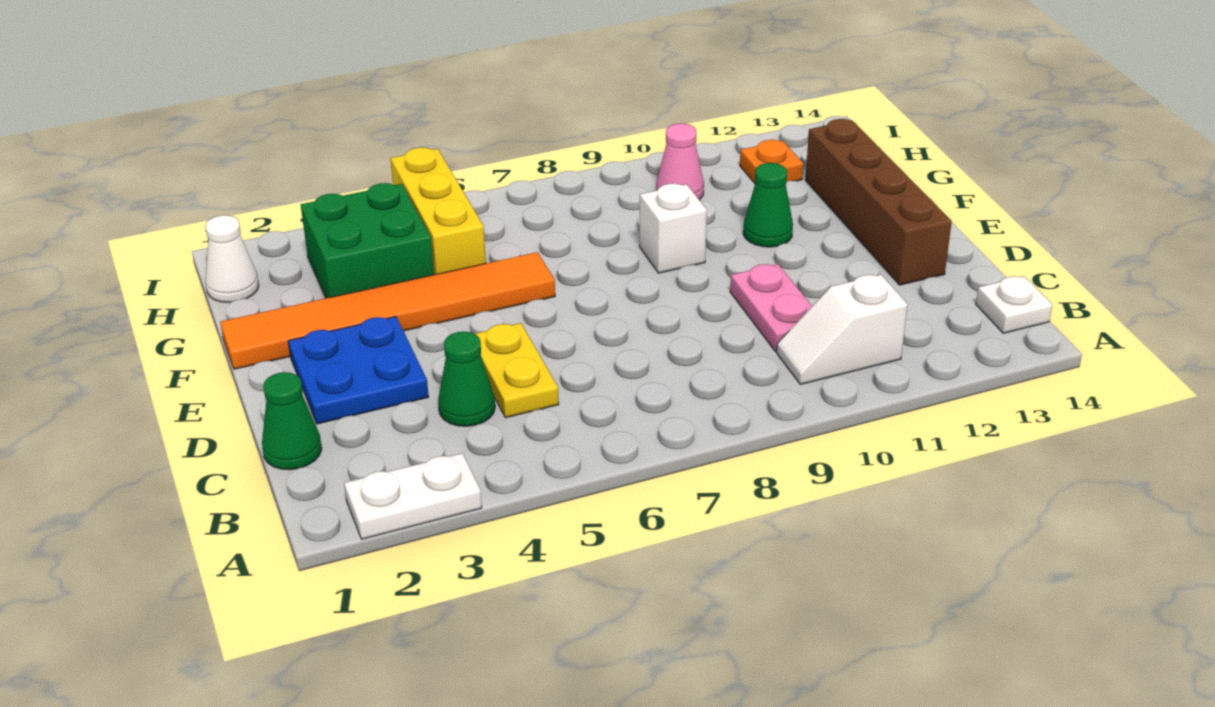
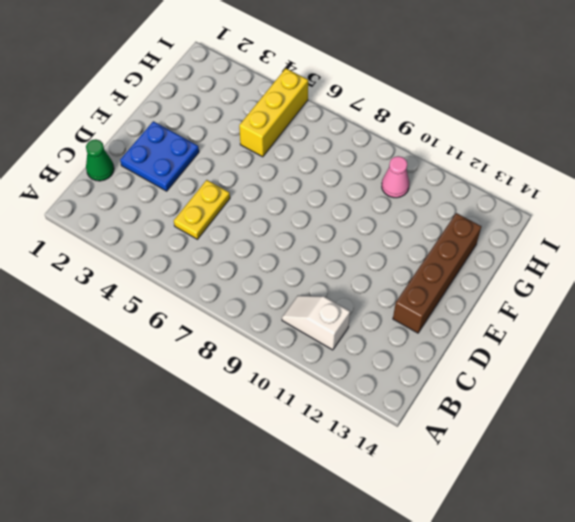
none -> white plate A2:A3 level 1
none -> white plate B14 level 1
none -> green cone C4 level 1

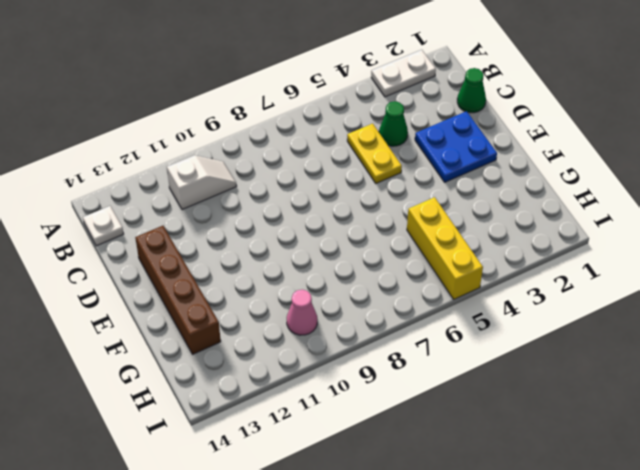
none -> pink plate C10:D10 level 1
none -> orange tile F1:F6 level 1
none -> white brick F9 level 1

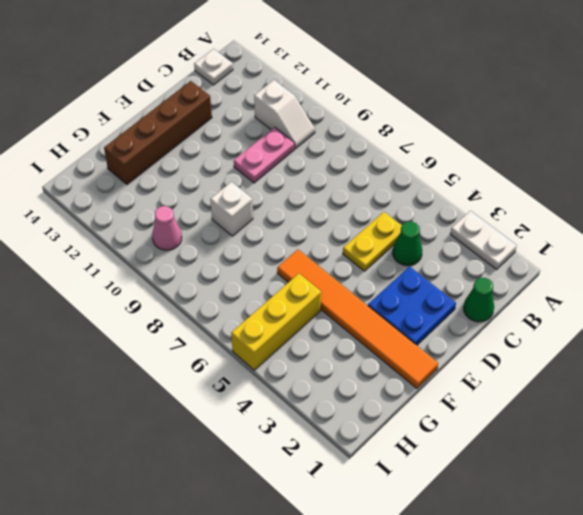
none -> green cone F11 level 1
none -> green brick G3:H4 level 1
none -> white cone H1 level 1

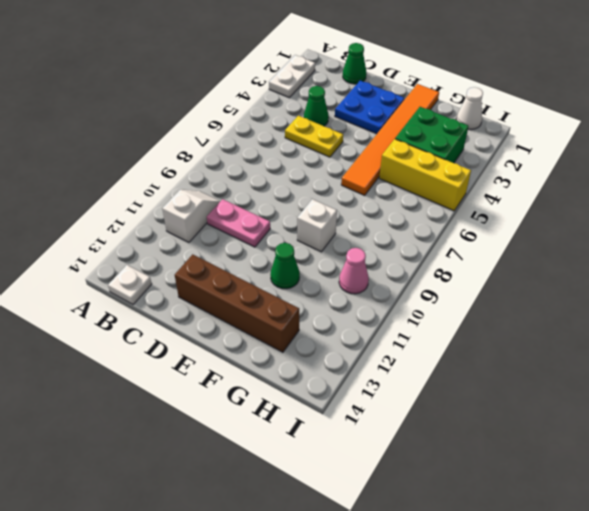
none -> orange plate H12 level 1

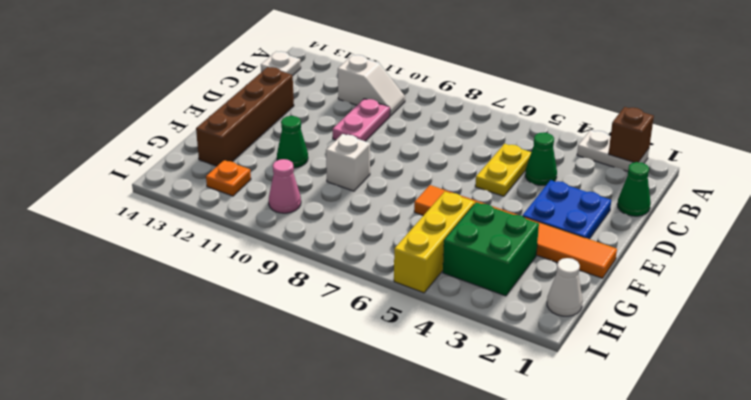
brown brick A2 level 2 -> none

